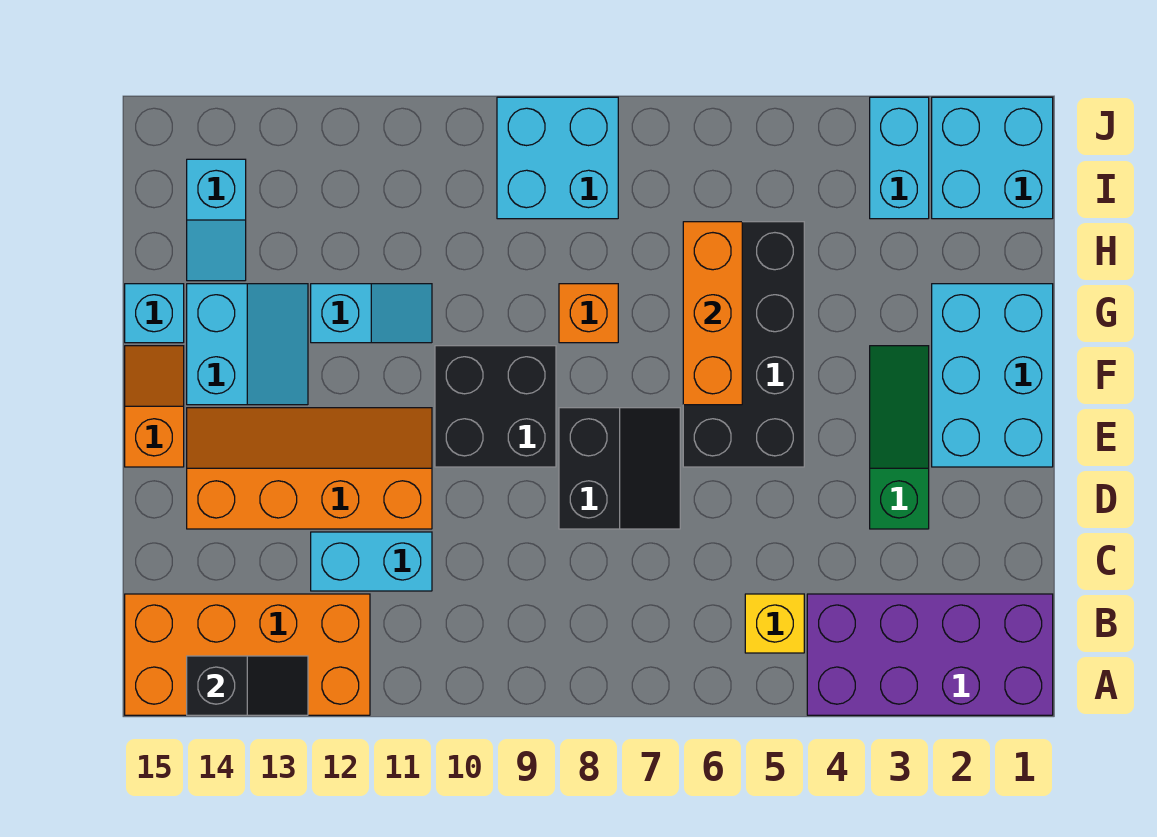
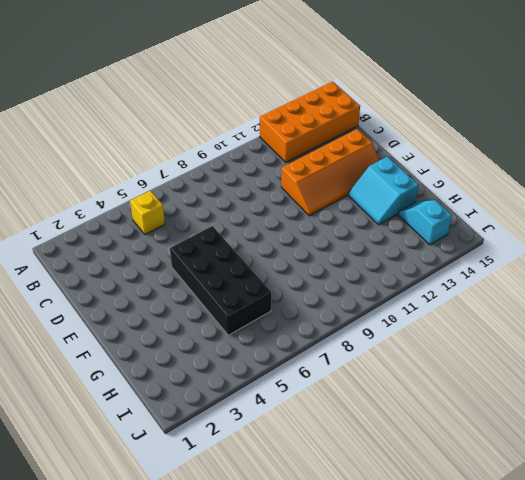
none -> purple brick A1:B4 level 1
none -> cyan brick C11:C12 level 1
none -> green slope D3:F3 level 1 top D

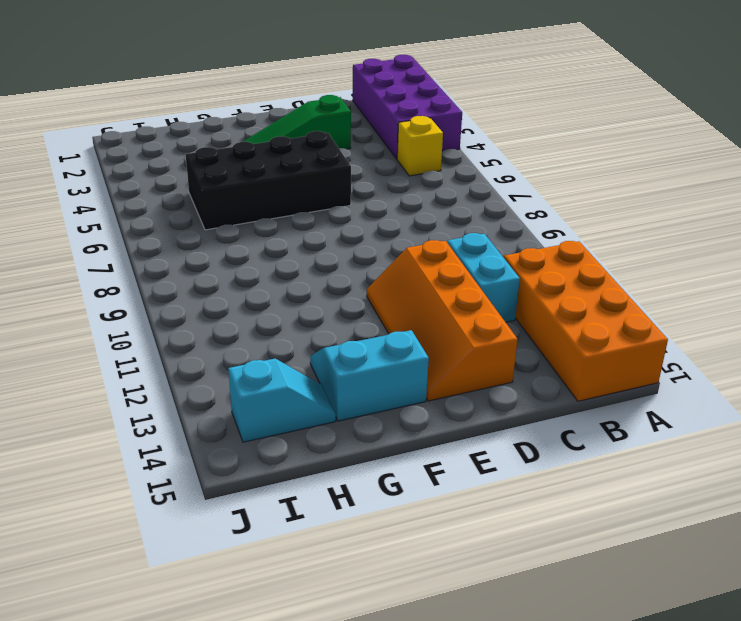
none -> black slope D7:E8 level 1 top 8
none -> cyan brick E1:G2 level 1
none -> black brick E9:F10 level 1

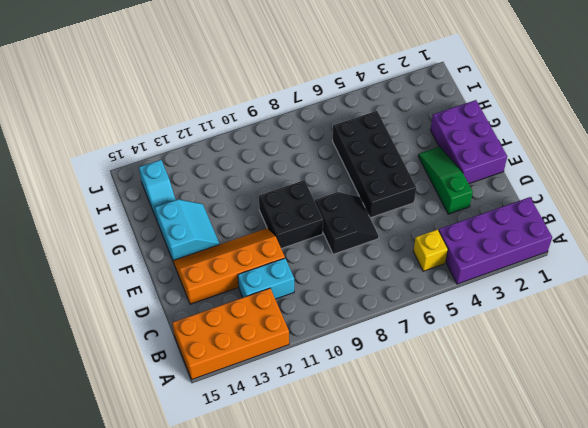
purple brick E1:G2 level 1 -> cyan brick E1:G2 level 1
none -> orange slope E15:F15 level 1 top E
none -> orange brick G8 level 1
none -> cyan slope G11:G12 level 1 top 12

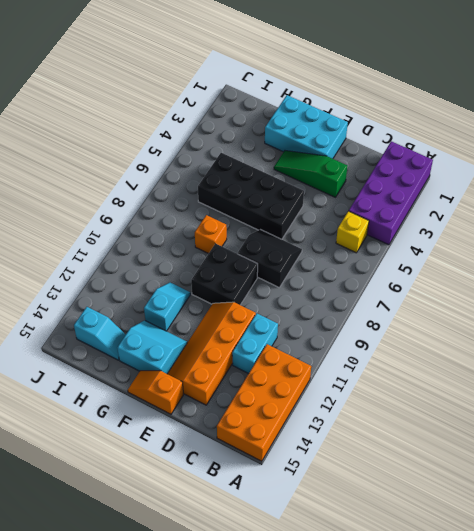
none -> cyan brick G15 level 1
none -> cyan brick I1:J2 level 1
none -> cyan brick I3:J3 level 1

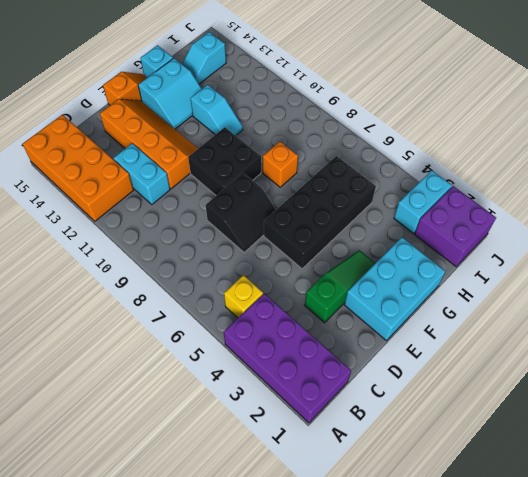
purple brick I1:J2 level 1 -> cyan brick I1:J2 level 1
none -> cyan brick I8:J9 level 1
none -> black slope A13:A14 level 2 top 14
none -> orange brick F6:H6 level 2

